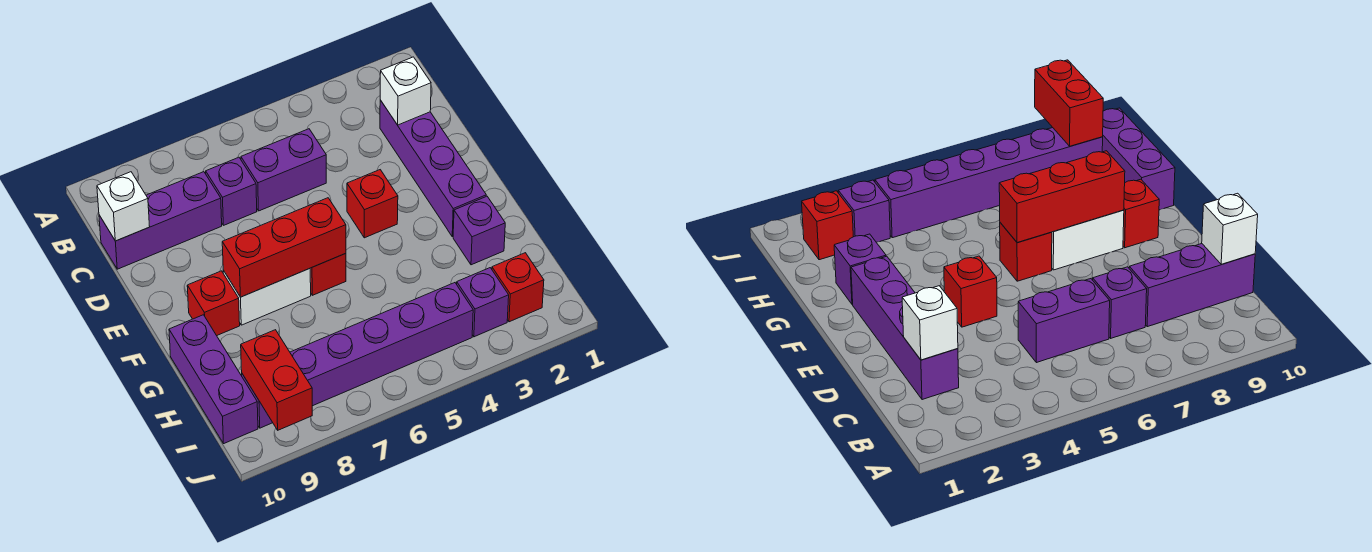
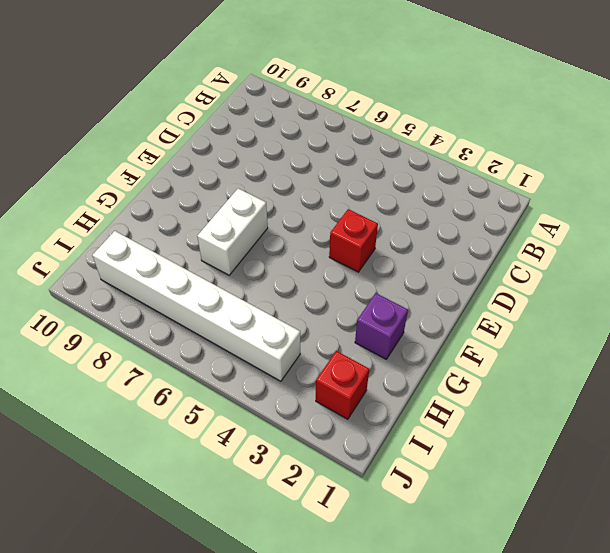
white brick F7:G7 level 1 -> white brick F7:F8 level 1
white brick I4:I9 level 1 -> purple brick I4:I9 level 1
none -> purple brick C2:F2 level 1
none -> purple brick C5:C6 level 1
none -> purple brick C7 level 1

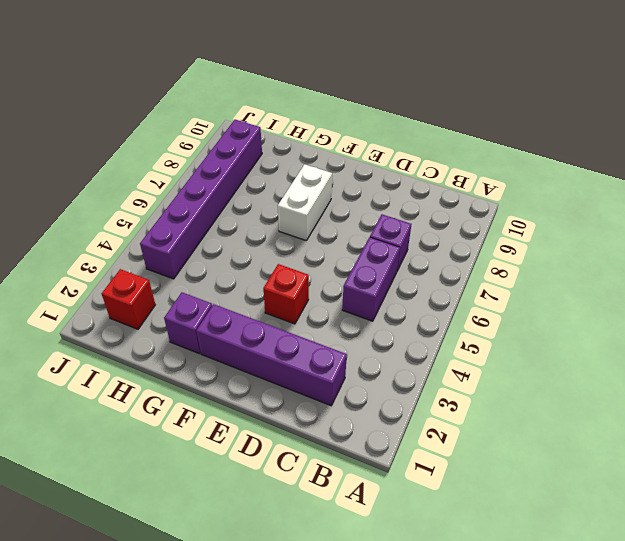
none -> purple brick C8:C10 level 1
none -> red brick F6 level 1
none -> red brick F9 level 1

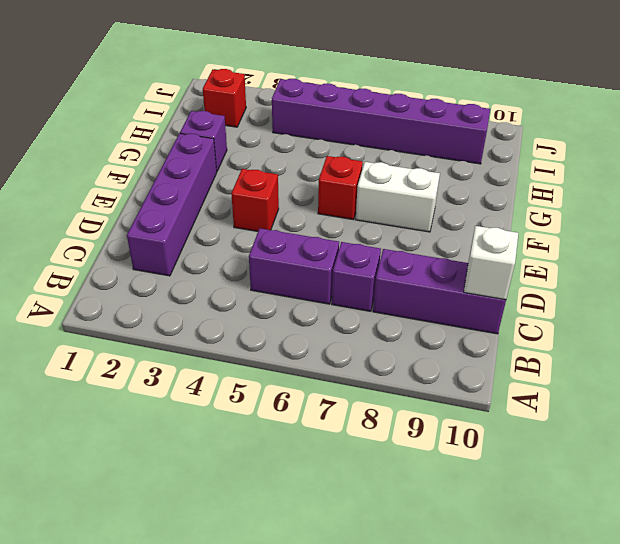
none -> red brick F9 level 1
none -> purple brick G10:I10 level 1
none -> purple brick I3 level 1

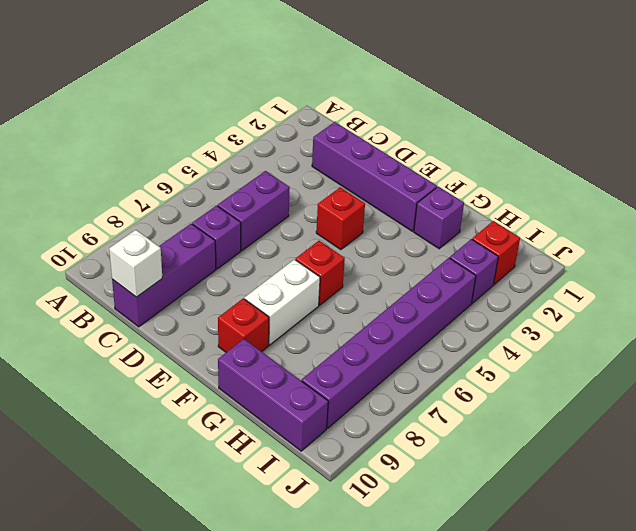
none -> white brick C2 level 2
none -> red brick F6:F8 level 2
none -> red brick I9:J9 level 2

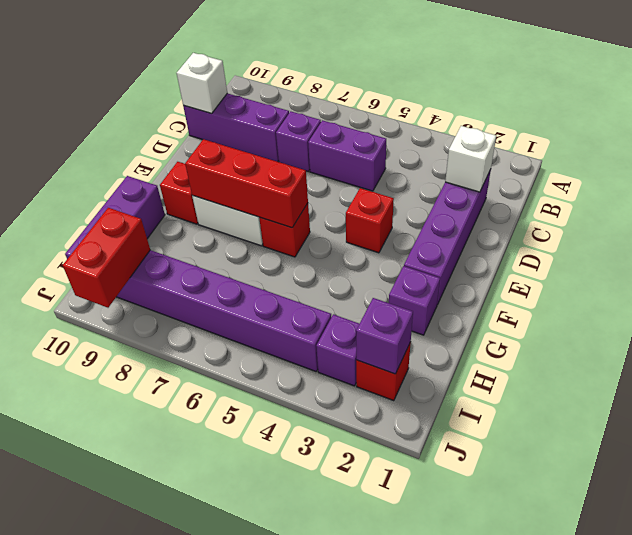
purple brick I2 level 2 -> none

